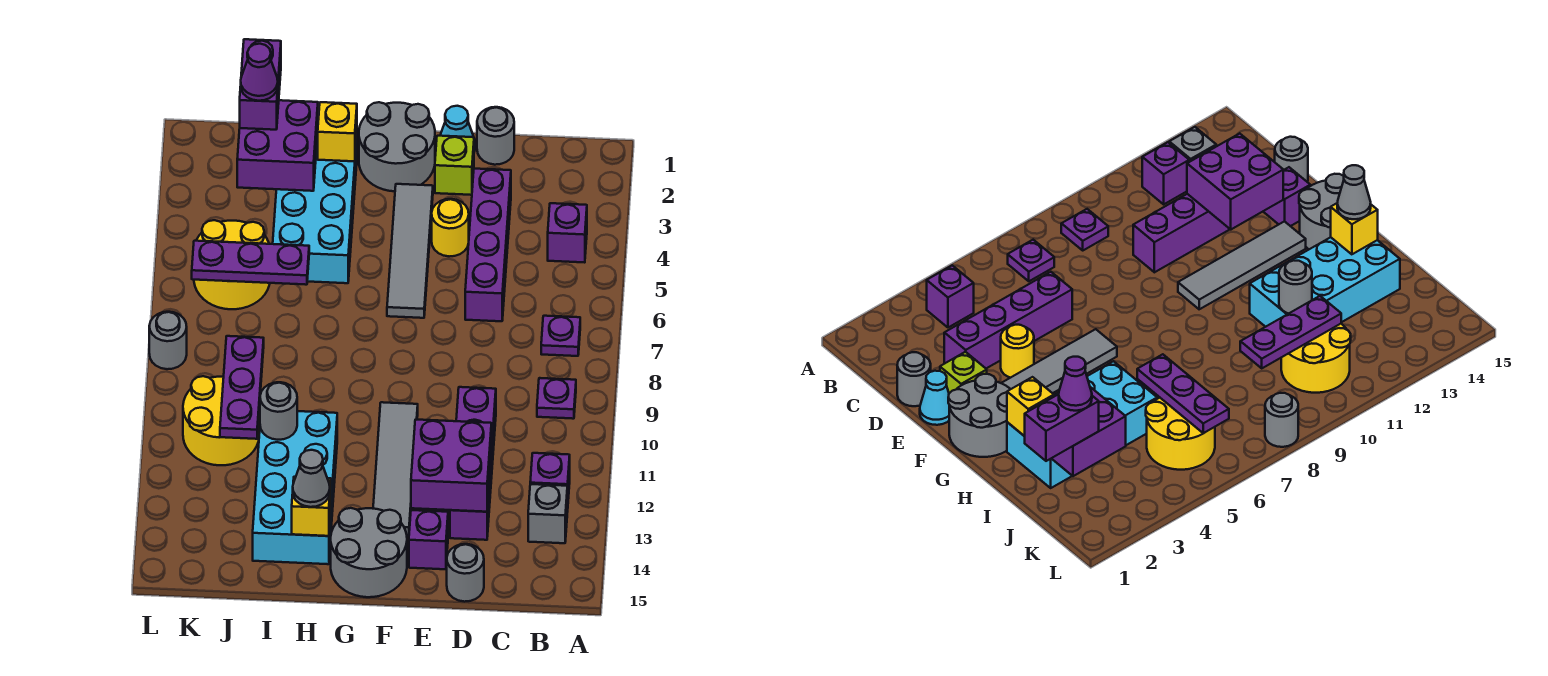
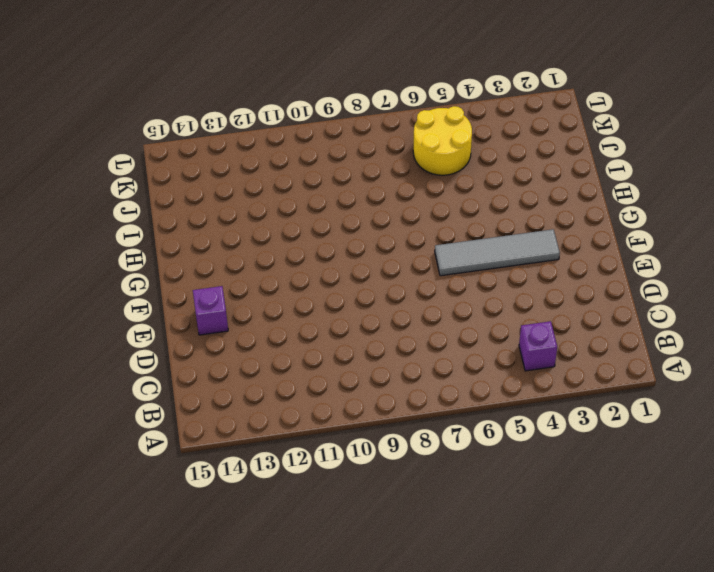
none -> purple plate B7 level 1
none -> purple plate B9 level 1
none -> purple brick B12 level 1
none -> grey brick B13 level 1

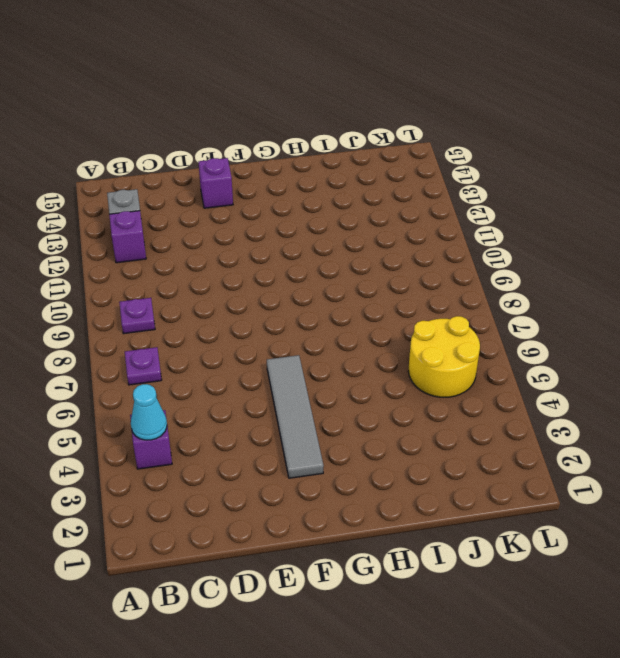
cyan cone B4 level 2 -> cyan cone E1 level 1
none -> grey round brick D1 level 1
none -> purple brick D3:D6 level 1
none -> purple brick D10:D13 level 1
none -> grey round brick D15 level 1

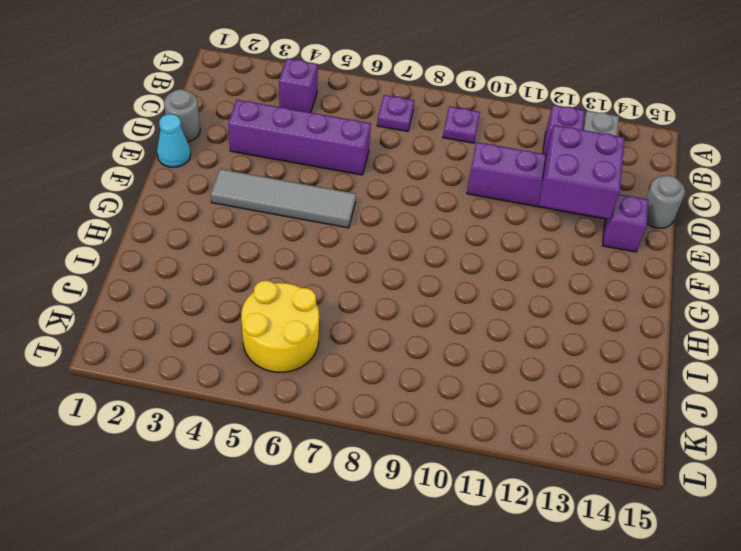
none -> lime brick E2 level 1
none -> yellow round brick E4 level 1
none -> grey round brick F1:G2 level 1
none -> grey tile F10:F13 level 1

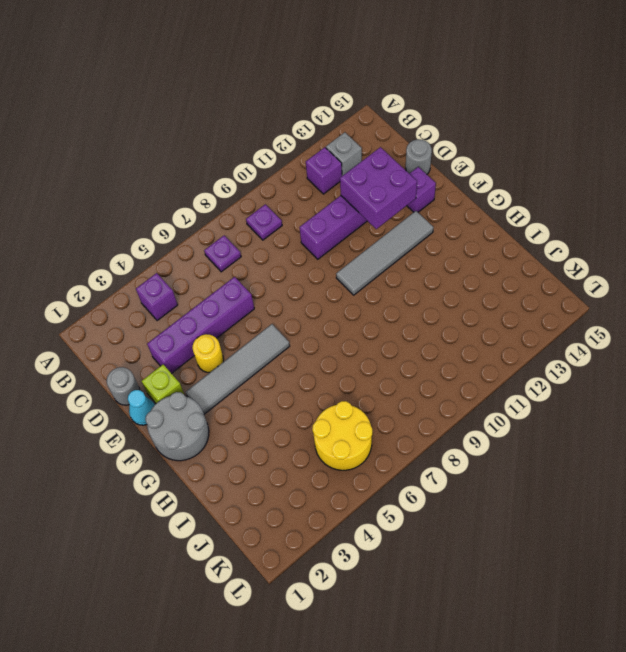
none -> grey round brick F14:G15 level 1
none -> cyan brick H2:I5 level 1
none -> cyan brick H11:I14 level 1
none -> yellow round brick J10:K11 level 1

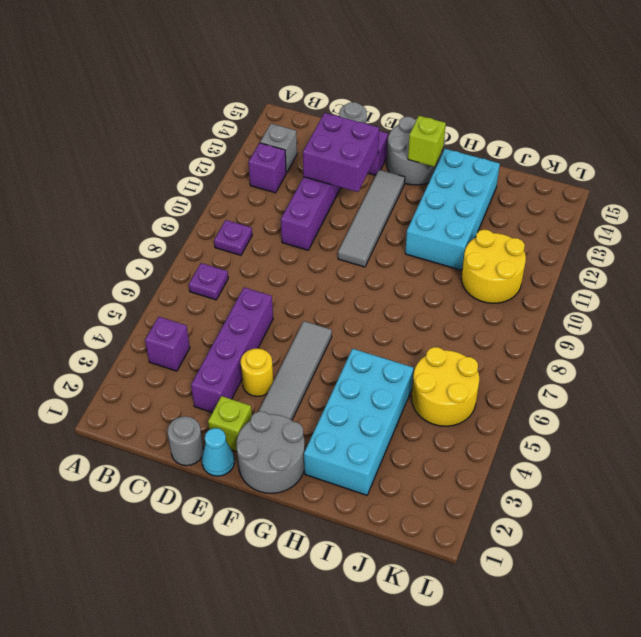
lime brick G14 level 2 -> none
none -> grey round brick L8 level 1
none -> yellow brick H2 level 2
none -> yellow brick H14 level 2
none -> purple brick I2:J3 level 2

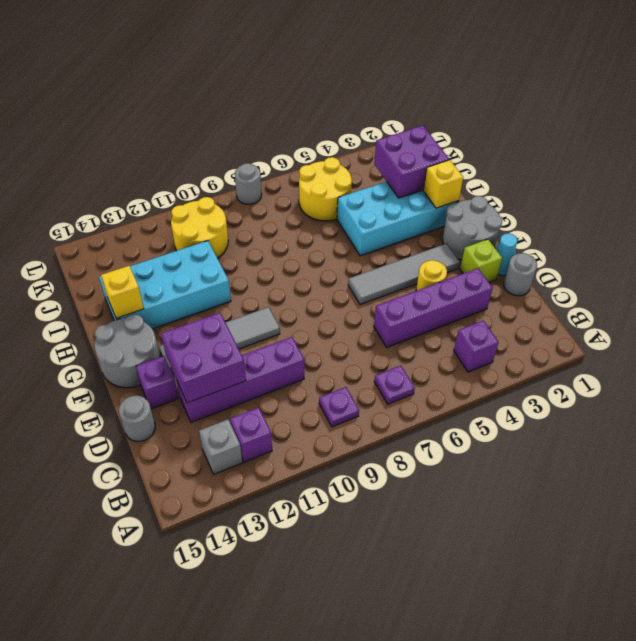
none -> purple plate I6:K6 level 2
none -> grey round brick I11 level 2
none -> purple plate J9:J11 level 2
none -> grey cone H14 level 3

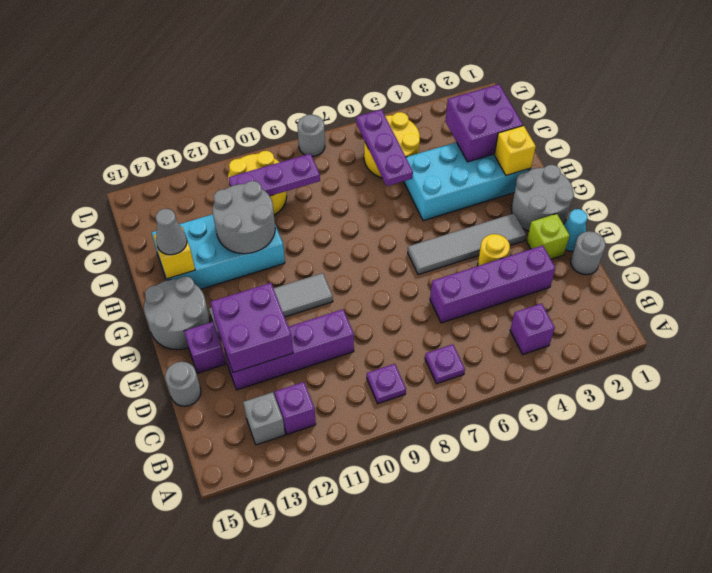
grey round brick H11:I12 level 2 -> grey round brick I11 level 2
none -> purple brick J1:J2 level 3
none -> purple cone J2 level 4

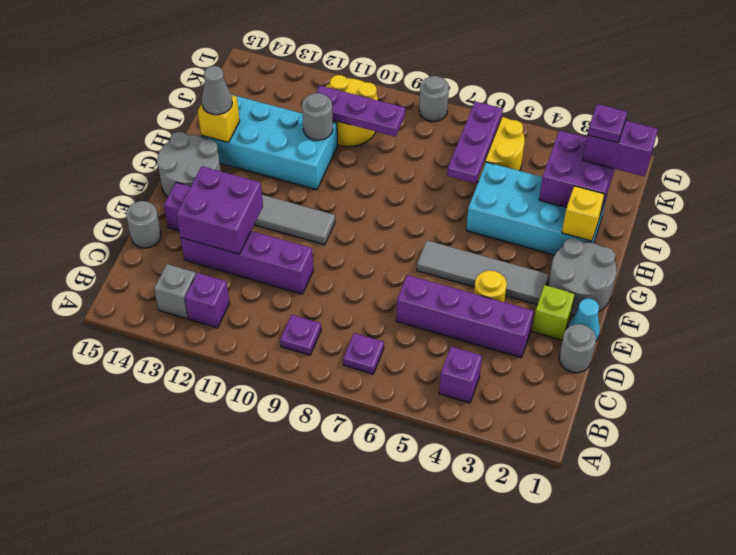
purple plate J2 level 4 -> purple cone J2 level 4

